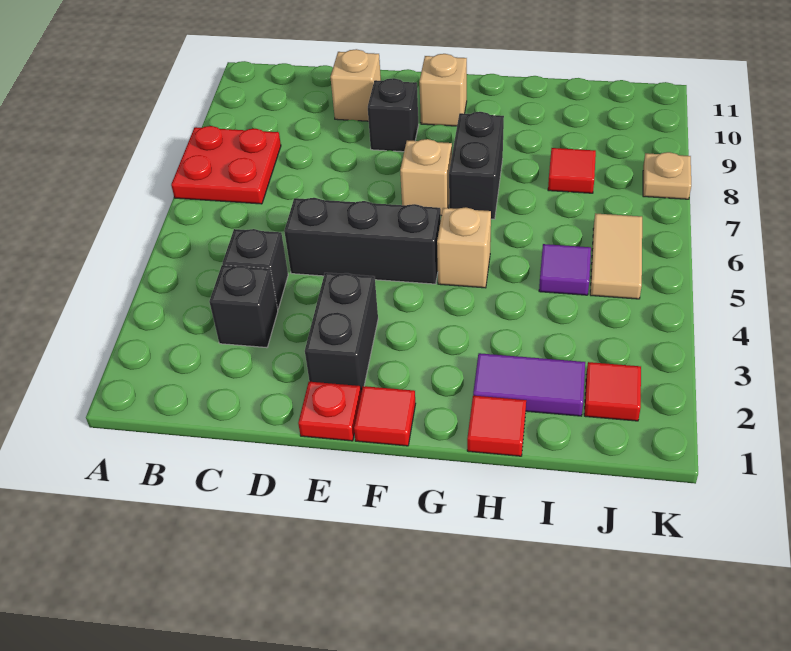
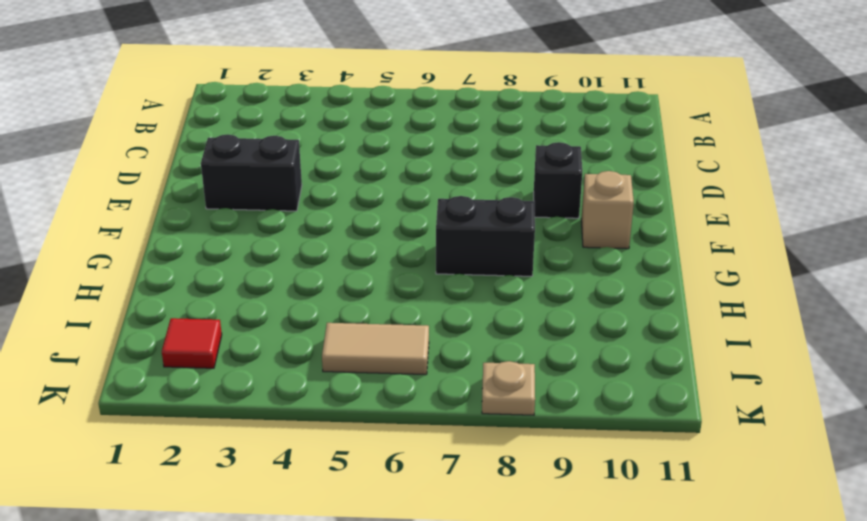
none -> red plate A7:B8 level 1
none -> black brick C3 level 1
none -> black brick C4 level 1

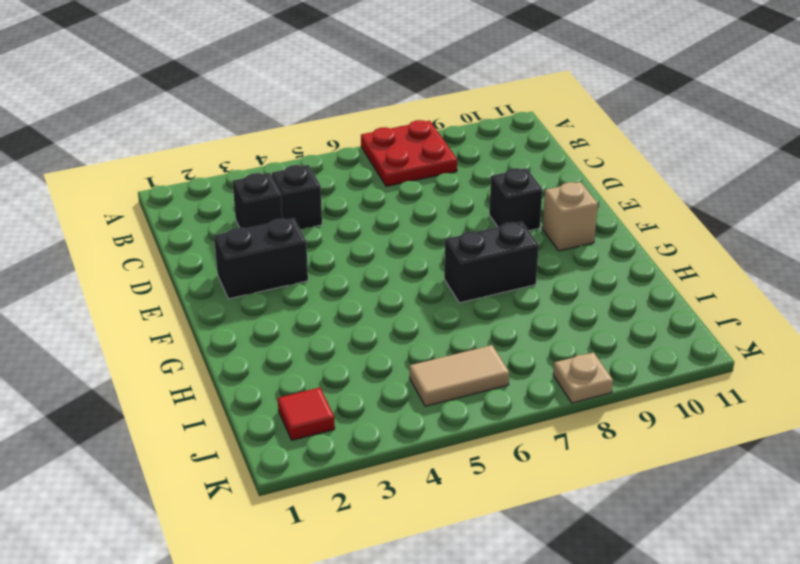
none -> black brick D5:F5 level 1
none -> tan brick D10 level 1
none -> red plate E1 level 1

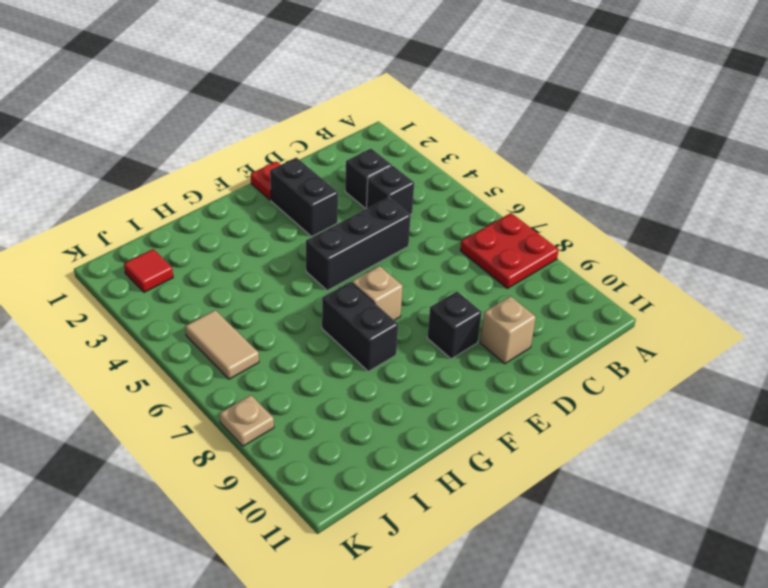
none -> red tile F1 level 1
none -> tan brick F10 level 1
none -> tan brick G5 level 1

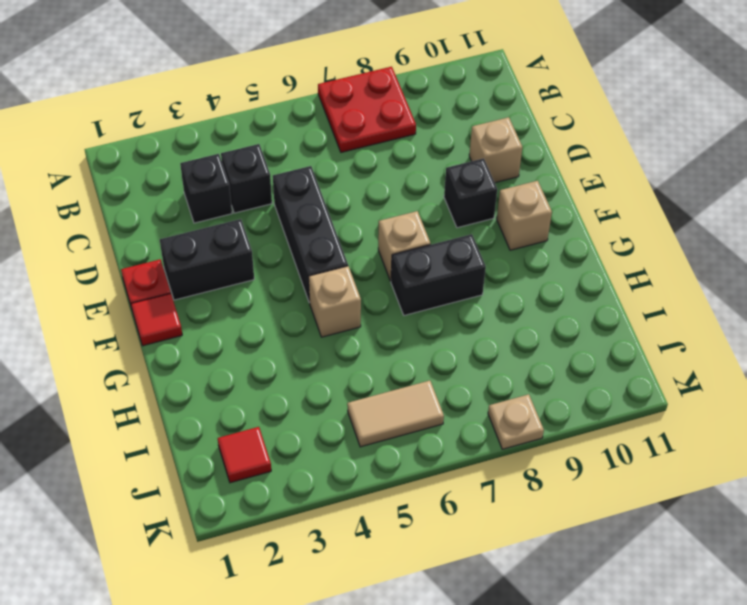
none -> red tile H1 level 1
none -> purple tile H2:I2 level 1
none -> purple tile I5 level 1

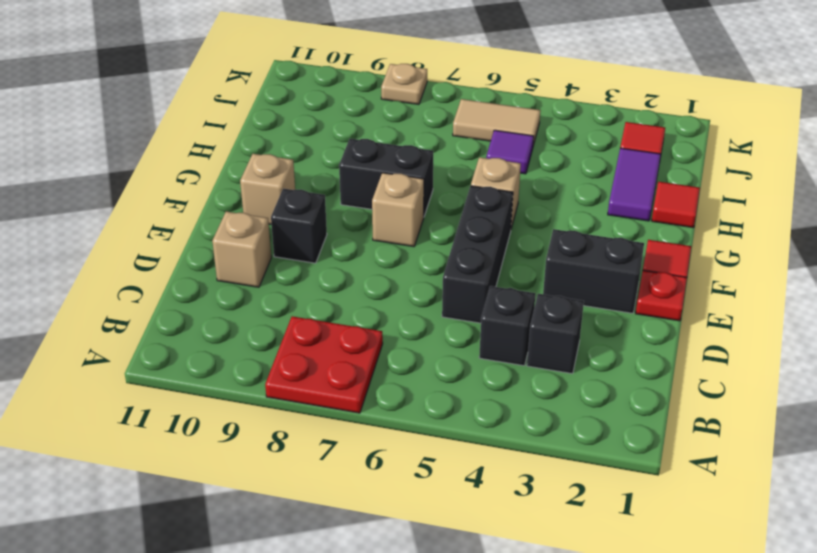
none -> red tile I8 level 1

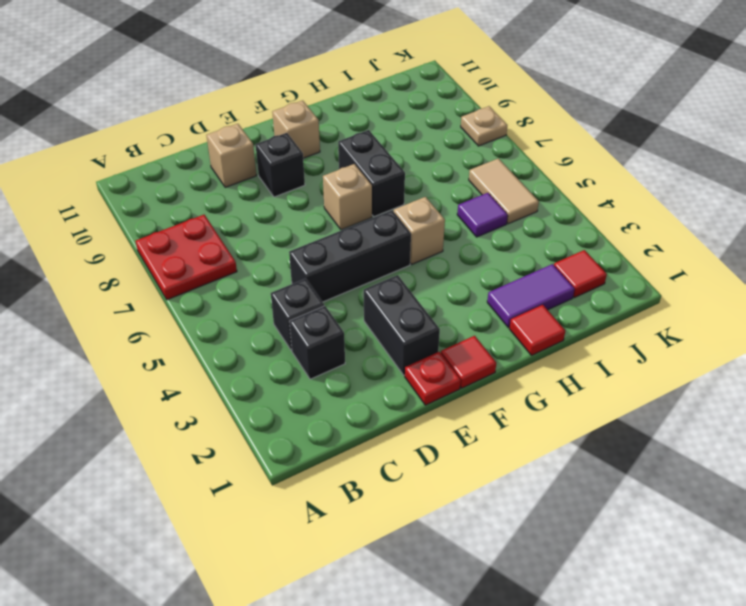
none -> red tile I8 level 1

